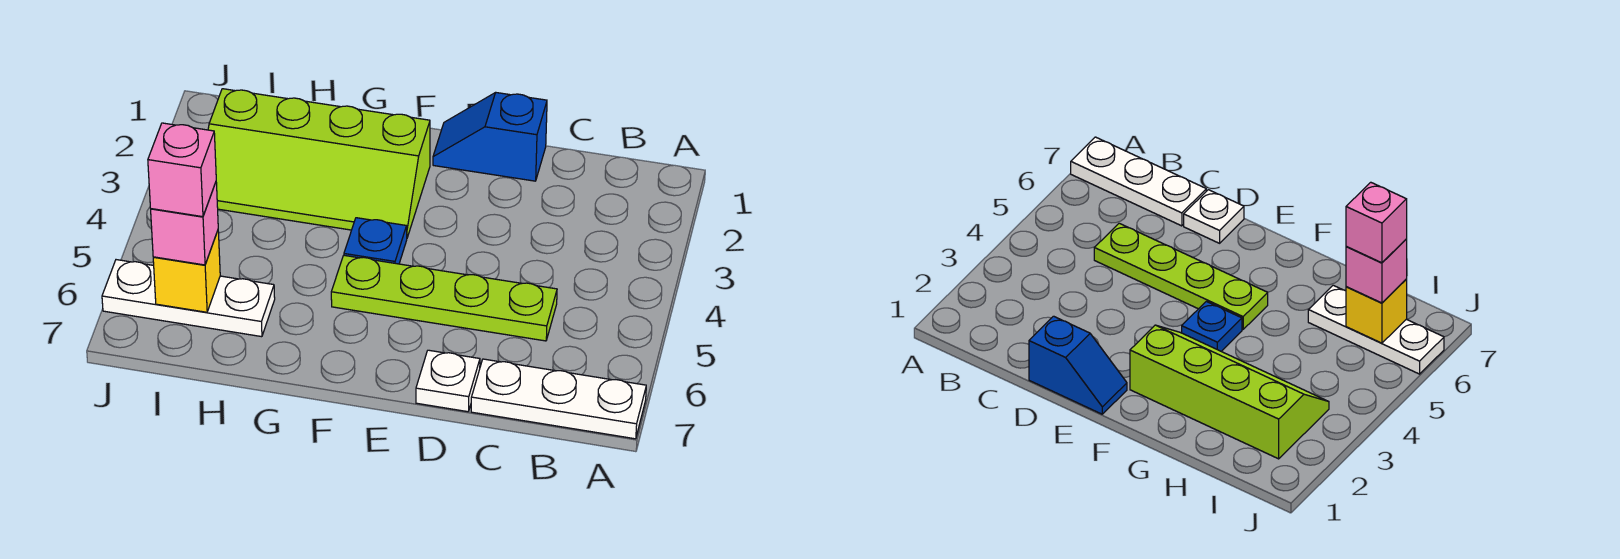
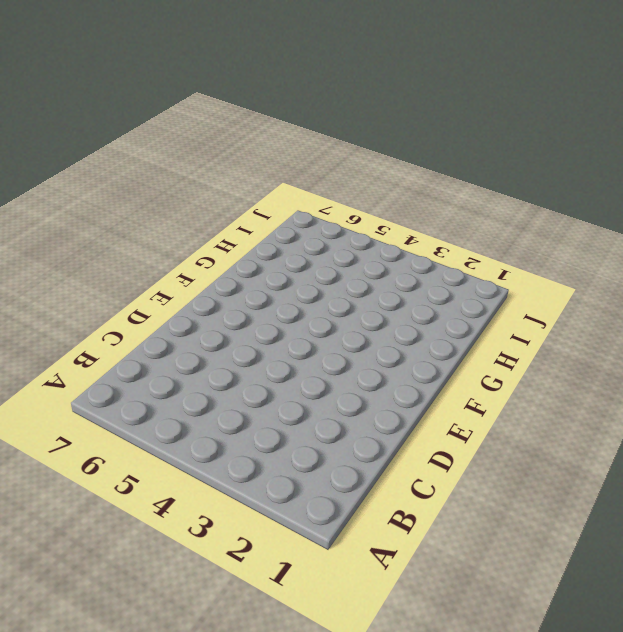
none -> white plate A7:C7 level 1
none -> lime plate C5:F5 level 1

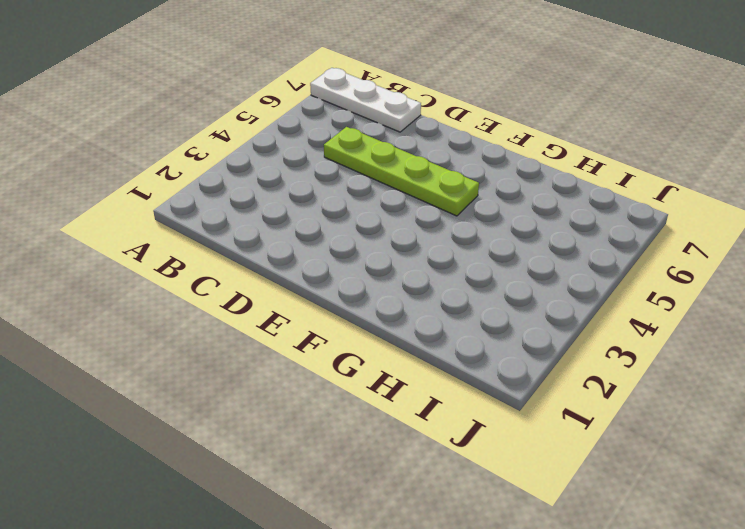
none -> blue slope D1:E1 level 1 top D
none -> white plate D7 level 1

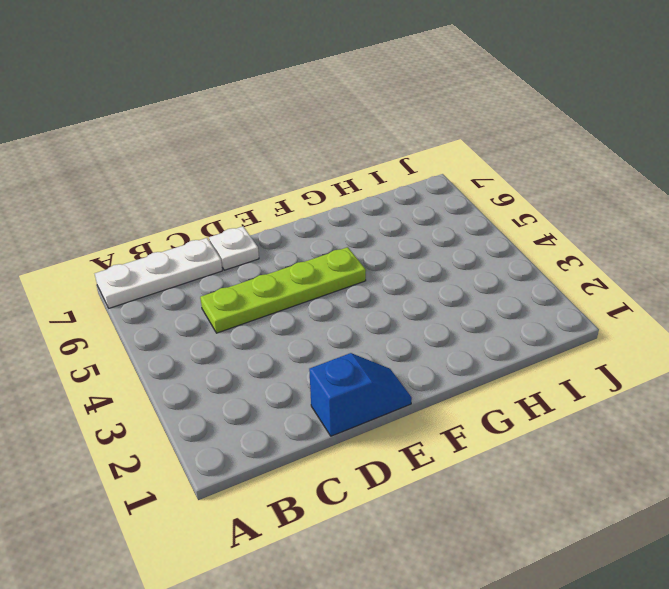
none -> lime slope F2:I3 level 1 top 2
none -> blue plate F4 level 1

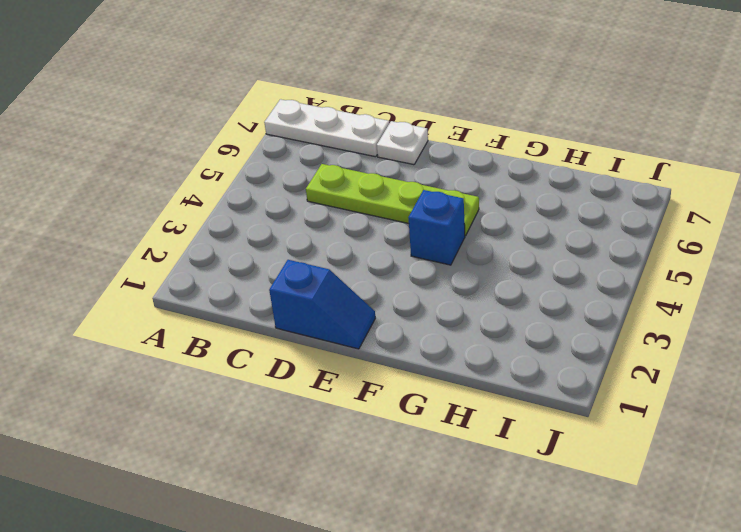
blue brick F4 level 1 -> blue plate F4 level 1
none -> lime slope F2:I3 level 1 top 2
none -> white plate H6:J6 level 1

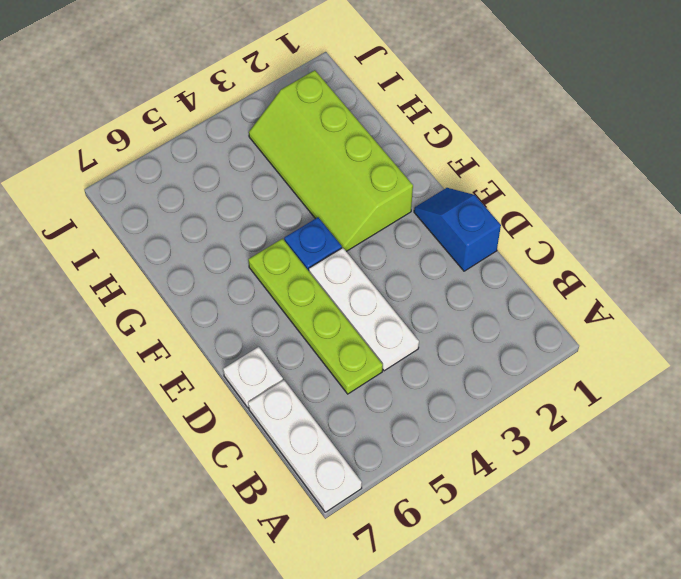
white plate C4:E4 level 1 -> white plate H6:J6 level 1
none -> yellow brick I6 level 2
none -> pink brick I6 level 3

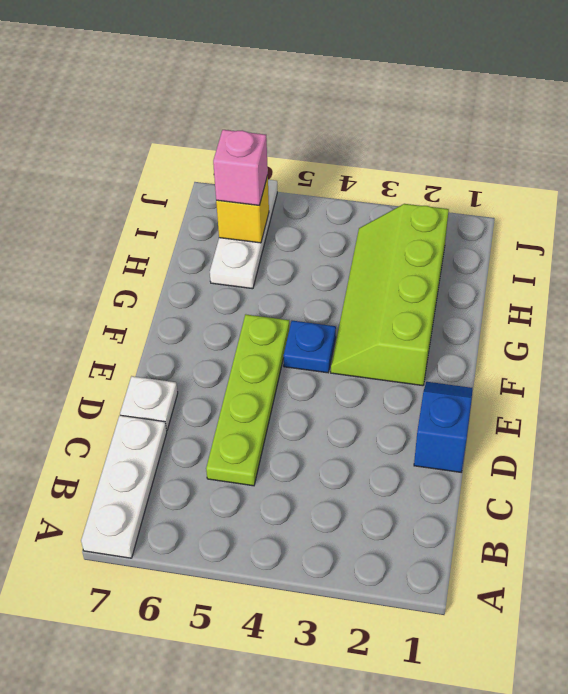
none -> pink brick I6 level 4

